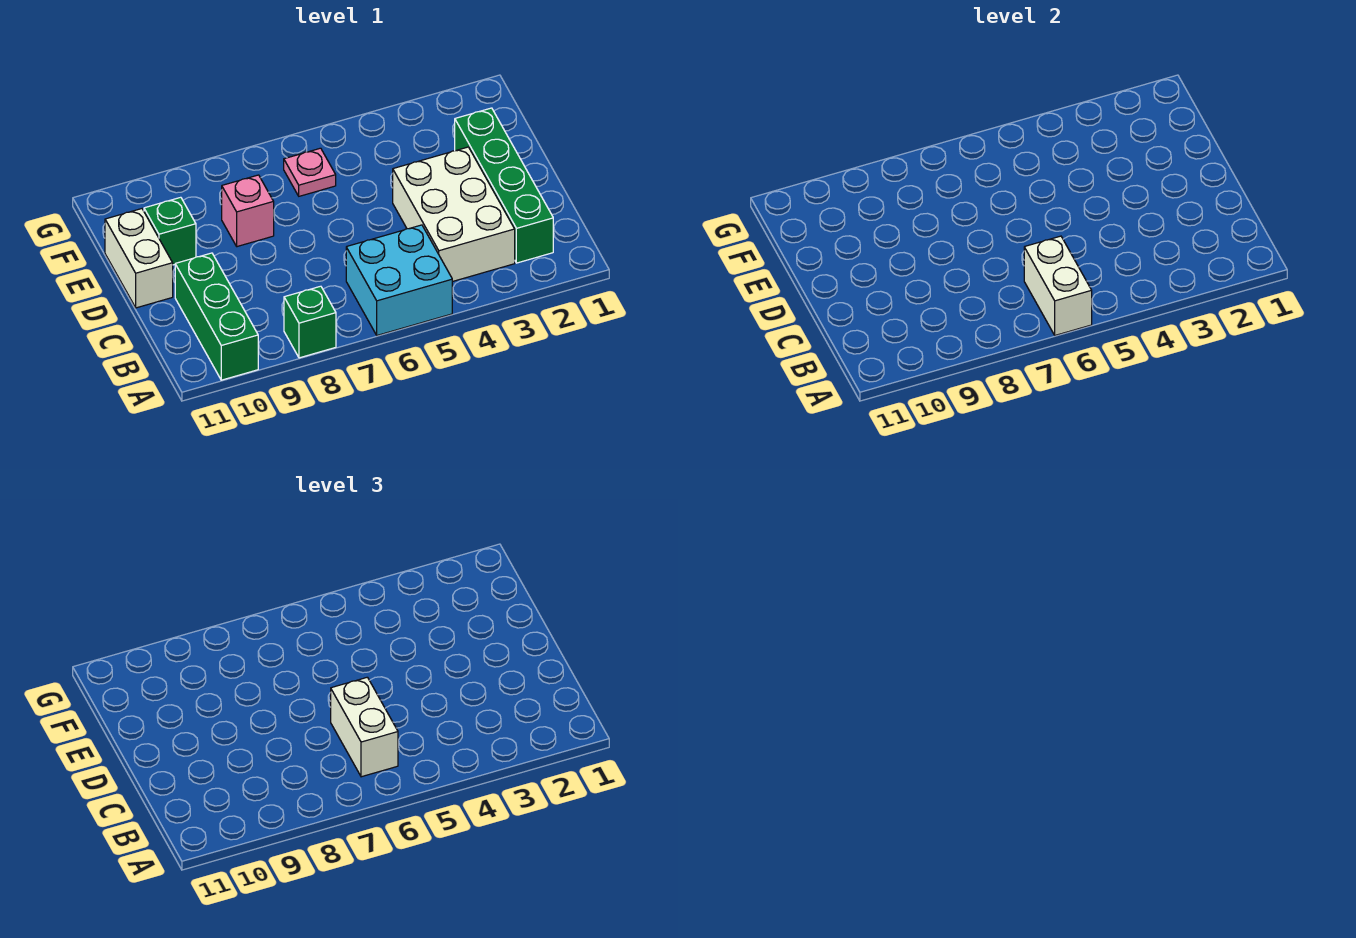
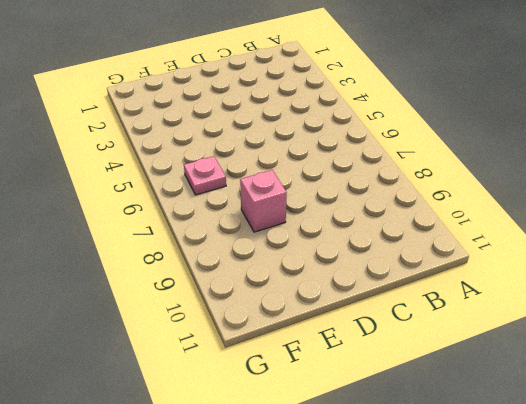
none -> cyan brick A5:B6 level 1
none -> green brick A8 level 1

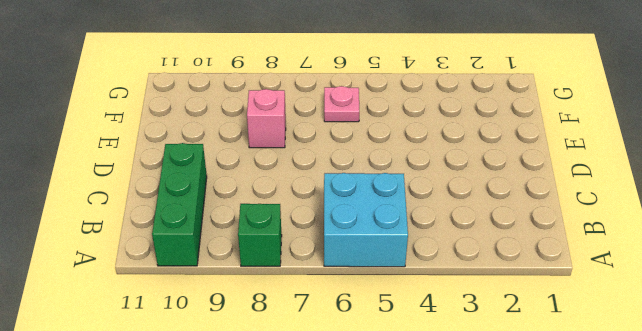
none -> green brick B2:E2 level 1
none -> white brick B3:D4 level 1

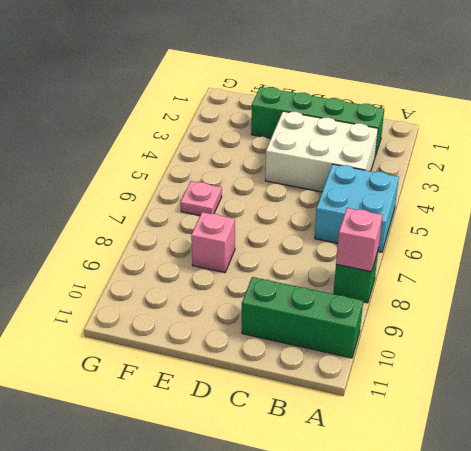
pink brick A8 level 2 -> none
none -> white brick D11:E11 level 1
none -> green brick E10 level 1

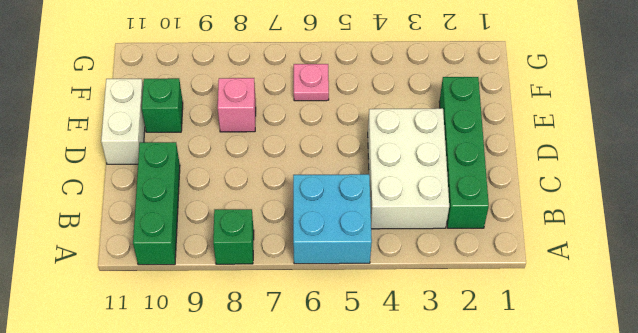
none -> white brick A6:B6 level 2
none -> white brick B6:C6 level 3

